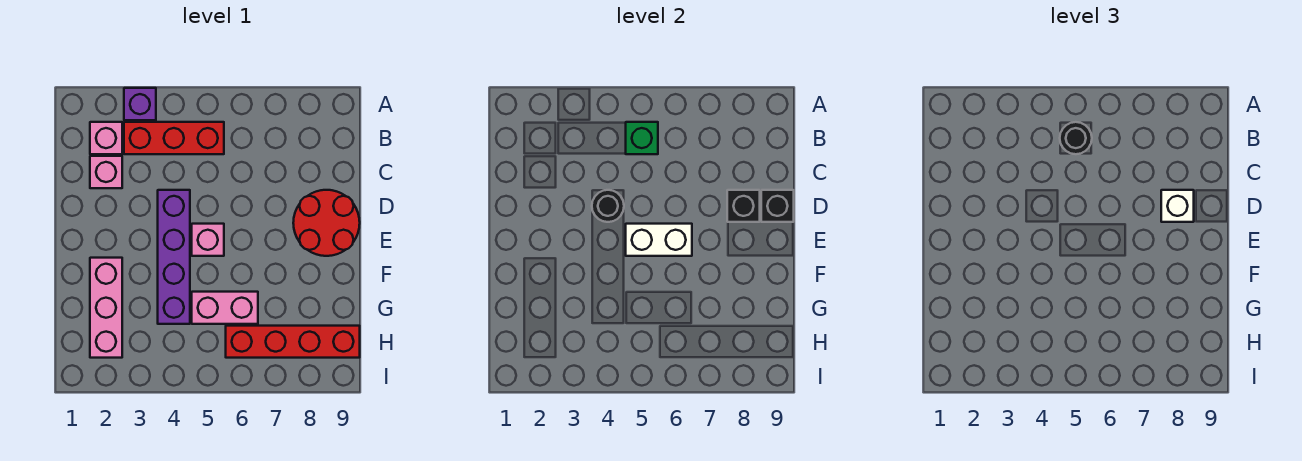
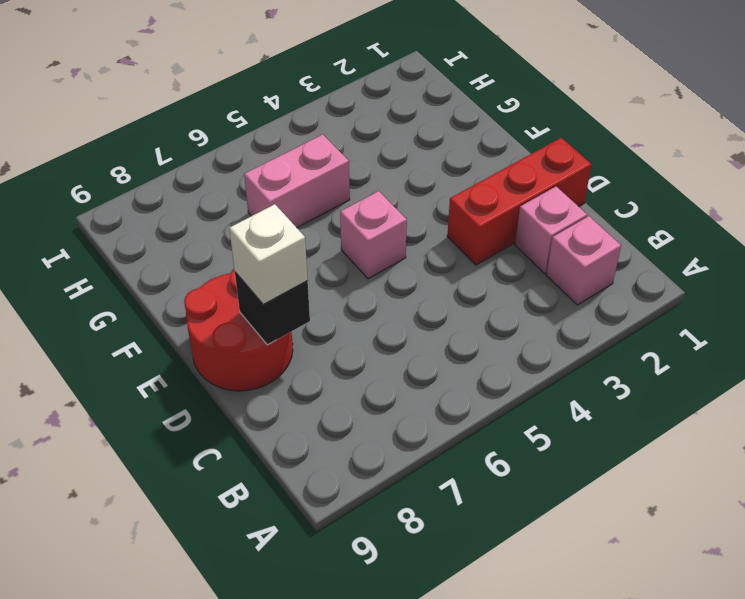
red brick D1:D3 level 1 -> red brick B3:B5 level 1
none -> purple brick A3 level 1
none -> purple brick D4:G4 level 1
none -> pink brick F2:H2 level 1

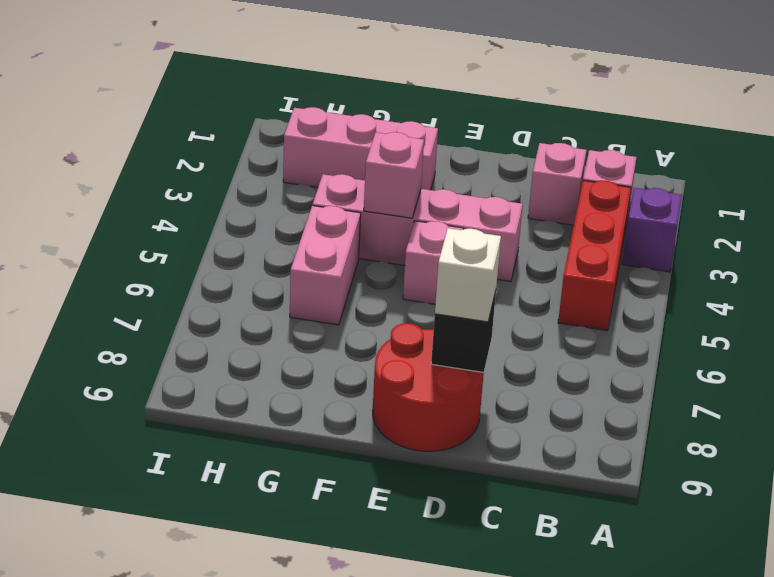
pink brick D4:G4 level 1 -> purple brick D4:G4 level 1
pink brick F4 level 2 -> none
none -> red brick H6:H9 level 1
none -> green brick B5 level 2
none -> black round brick D4 level 2

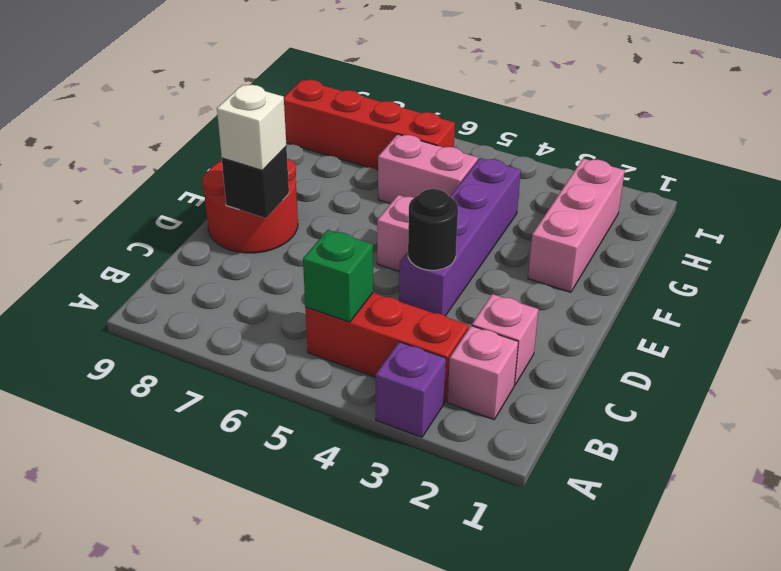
none -> black brick D9 level 2
none -> white brick E5:E6 level 2
none -> black round brick B5 level 3

